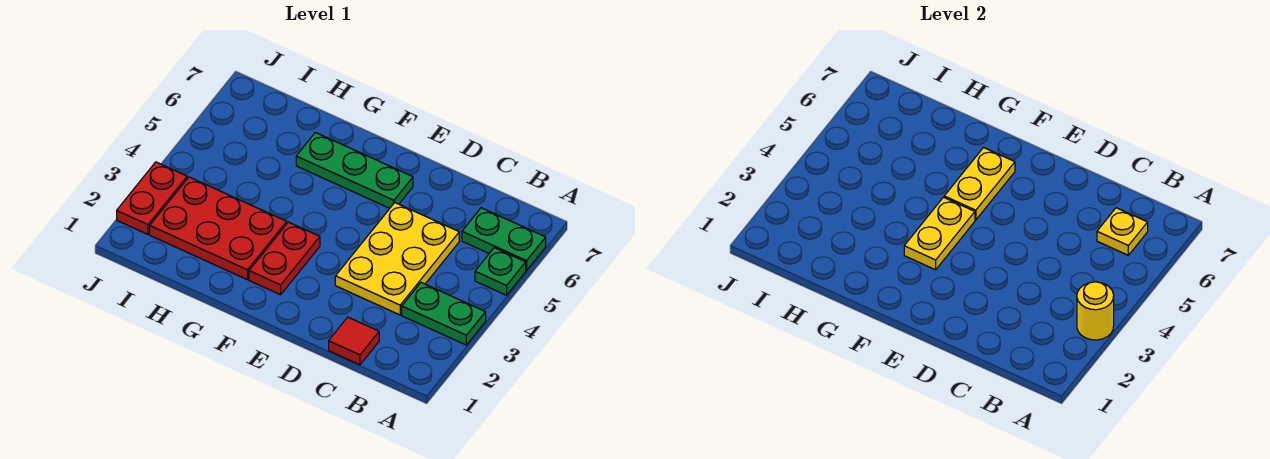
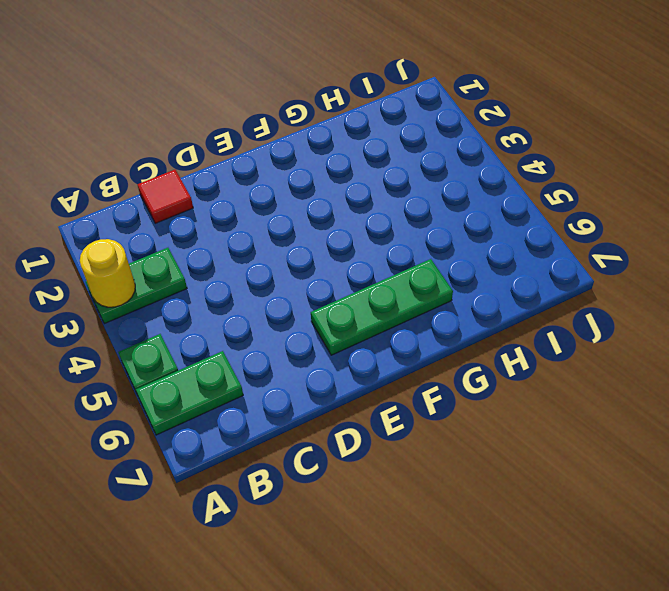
none -> yellow plate C3:D5 level 1
none -> red plate F2:F3 level 1
none -> red plate G2:I3 level 1

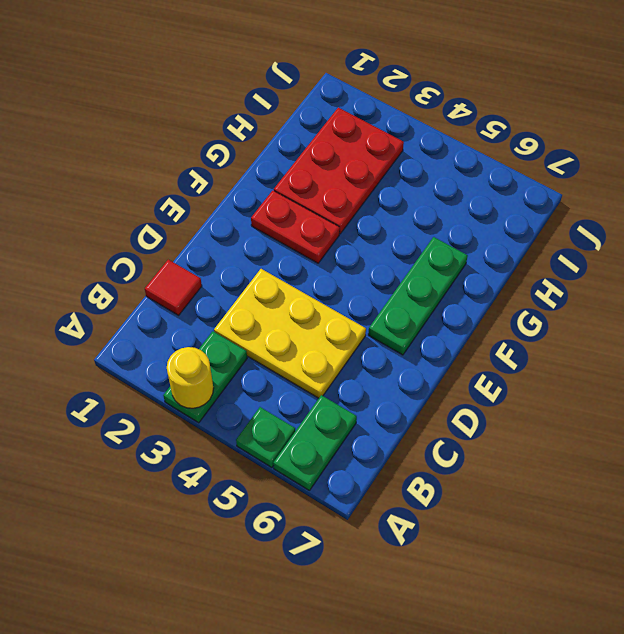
none -> red plate J2:J3 level 1
none -> yellow plate B6 level 2
none -> yellow plate F3:F4 level 2

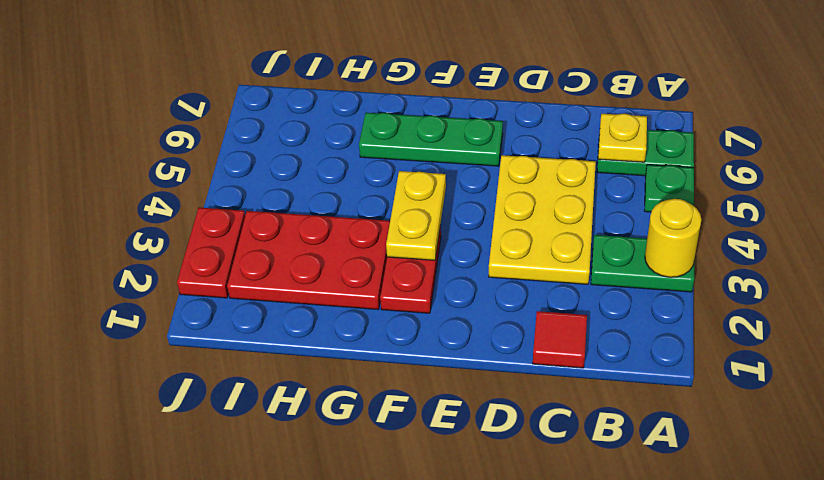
none -> yellow plate F5:F6 level 2

